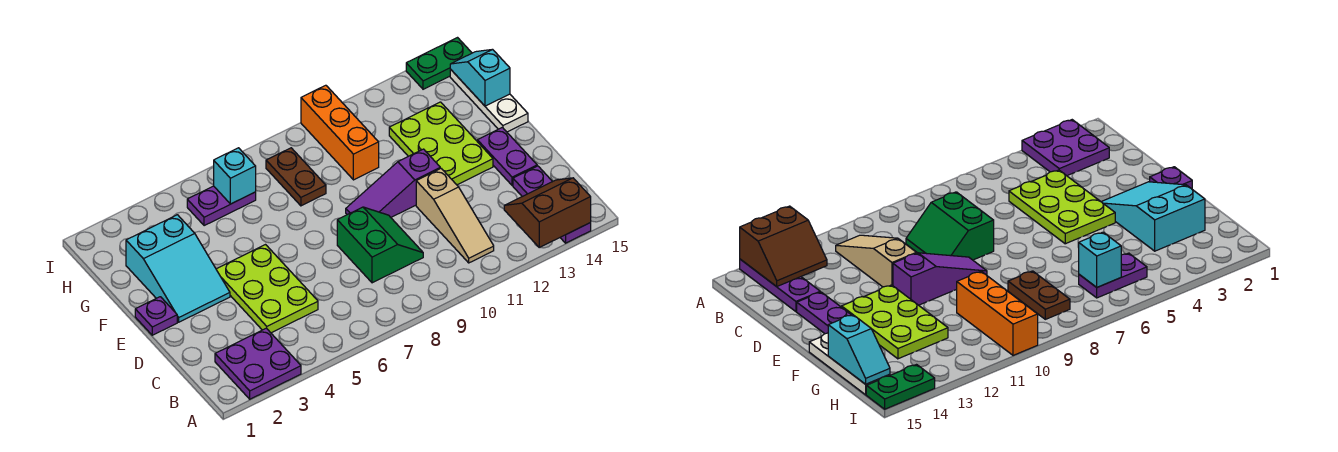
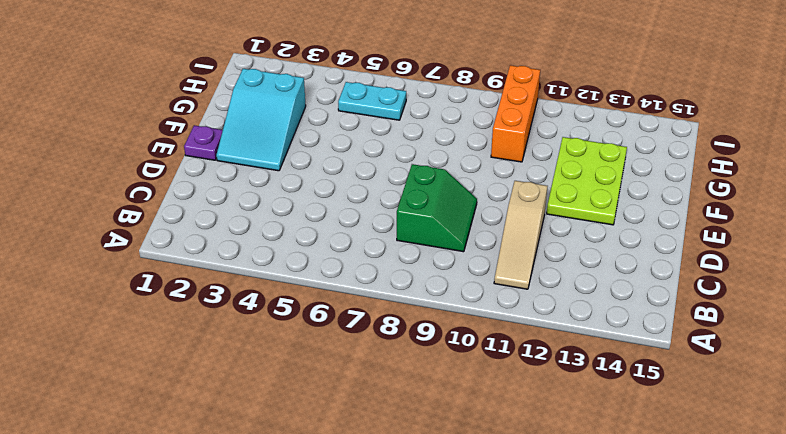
cyan plate H5:H6 level 1 -> purple plate H5:H6 level 1
none -> purple plate A2:B3 level 1
none -> purple plate A14:C14 level 1
none -> lime plate C4:E5 level 1

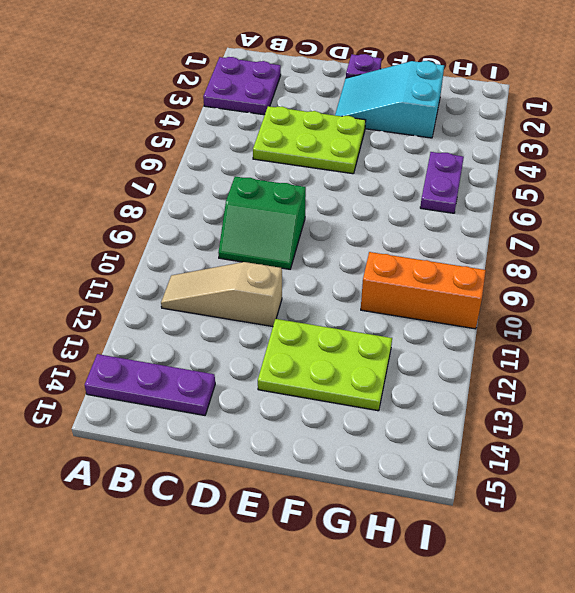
none -> purple plate D14:E14 level 1
none -> purple slope E9:E11 level 1 top 11
none -> white plate F15:H15 level 1

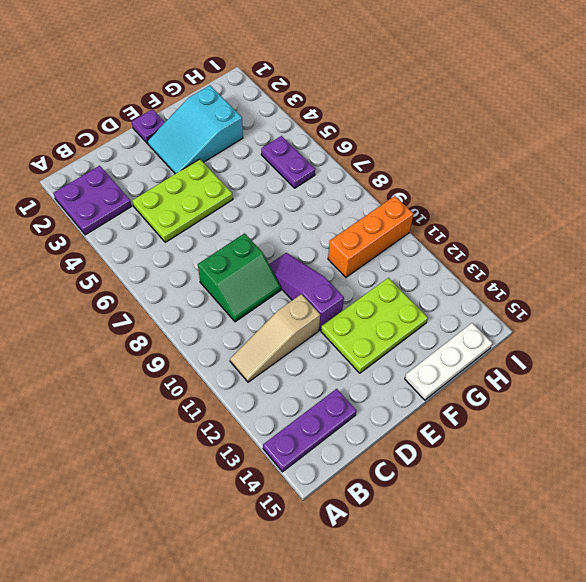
none -> purple plate D14:E14 level 1
none -> brown plate G8:H8 level 1
none -> green plate I14:I15 level 1

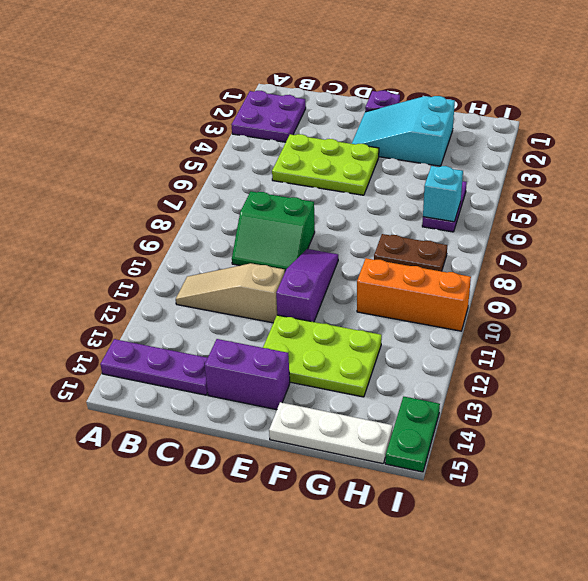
purple brick D14:E14 level 1 -> purple plate D14:E14 level 1
none -> brown slope A13:B14 level 2 top A
none -> cyan slope G15:H15 level 2 top G

